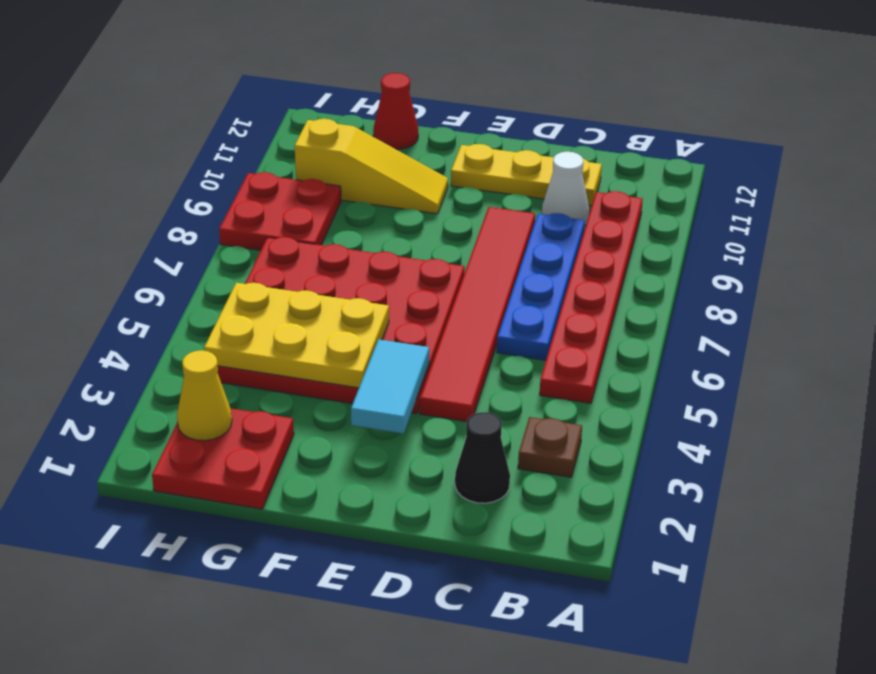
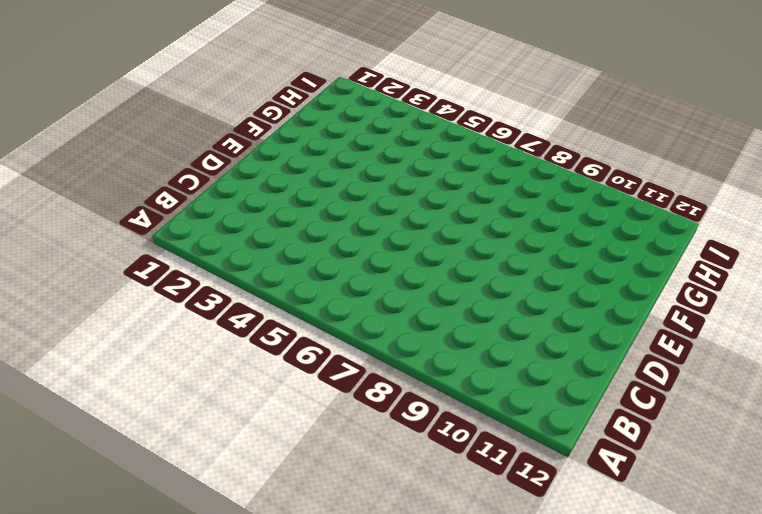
none -> brown plate B3 level 1
none -> red plate B5:B10 level 1
none -> black cone C2 level 1

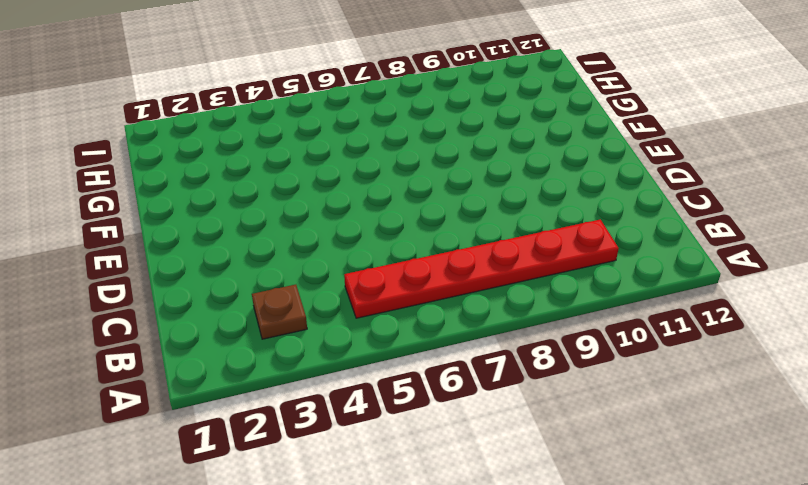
none -> black cone C2 level 1
none -> blue plate C6:C9 level 1
none -> white cone C10 level 1

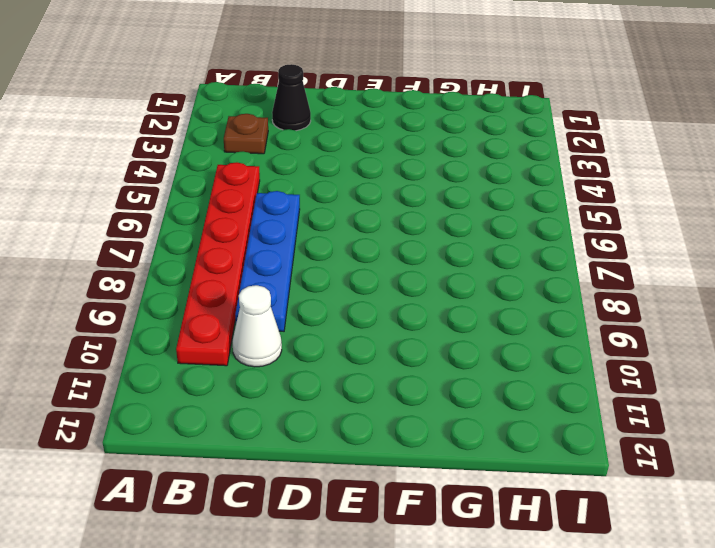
none -> yellow plate C11:E11 level 1
none -> red tile D4:D9 level 1
none -> red plate E4:H7 level 1

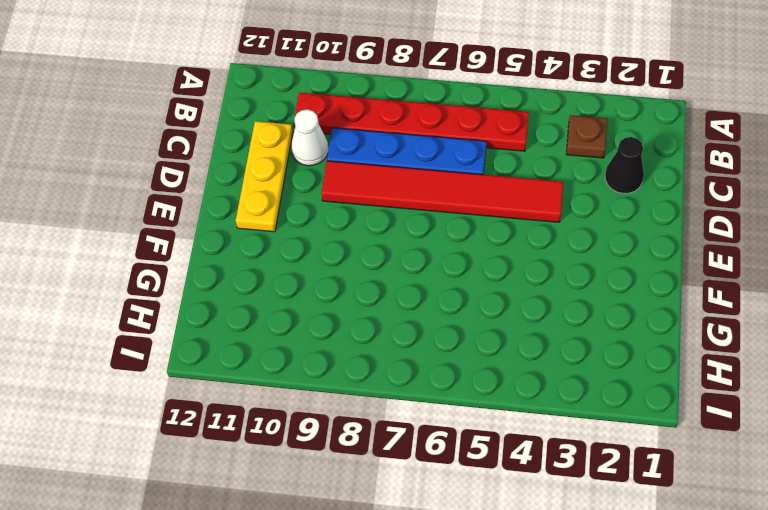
none -> red plate E4:H7 level 1
none -> yellow slope F10:H10 level 1 top H
none -> red plate G1:H2 level 1

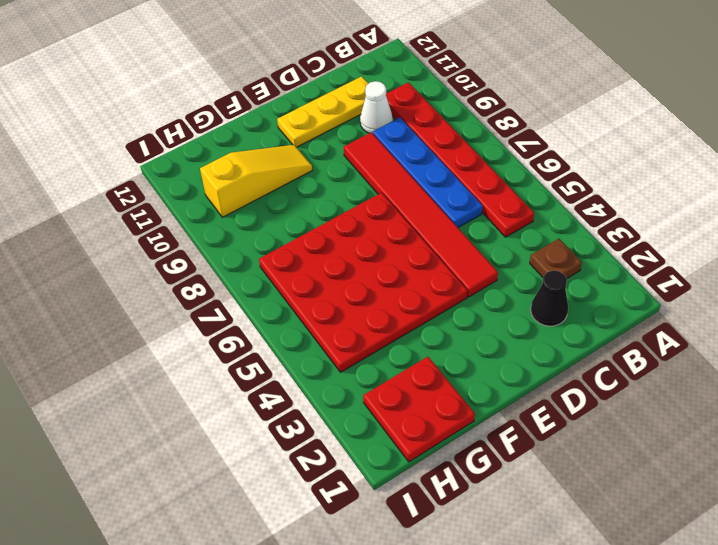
none -> red cone G12 level 1
none -> red plate H8:I9 level 1
none -> cyan tile E3:E4 level 2

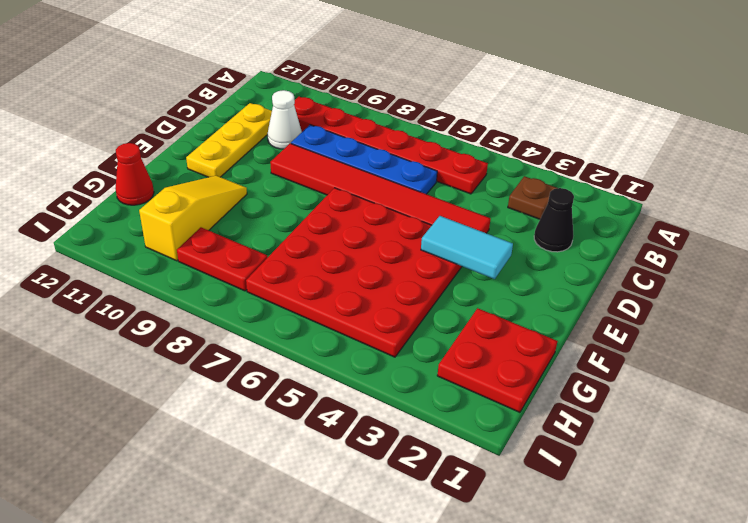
red plate H8:H9 level 1 -> red plate H8:I9 level 1
none -> yellow plate F4:H5 level 2
none -> yellow cone H2 level 2

